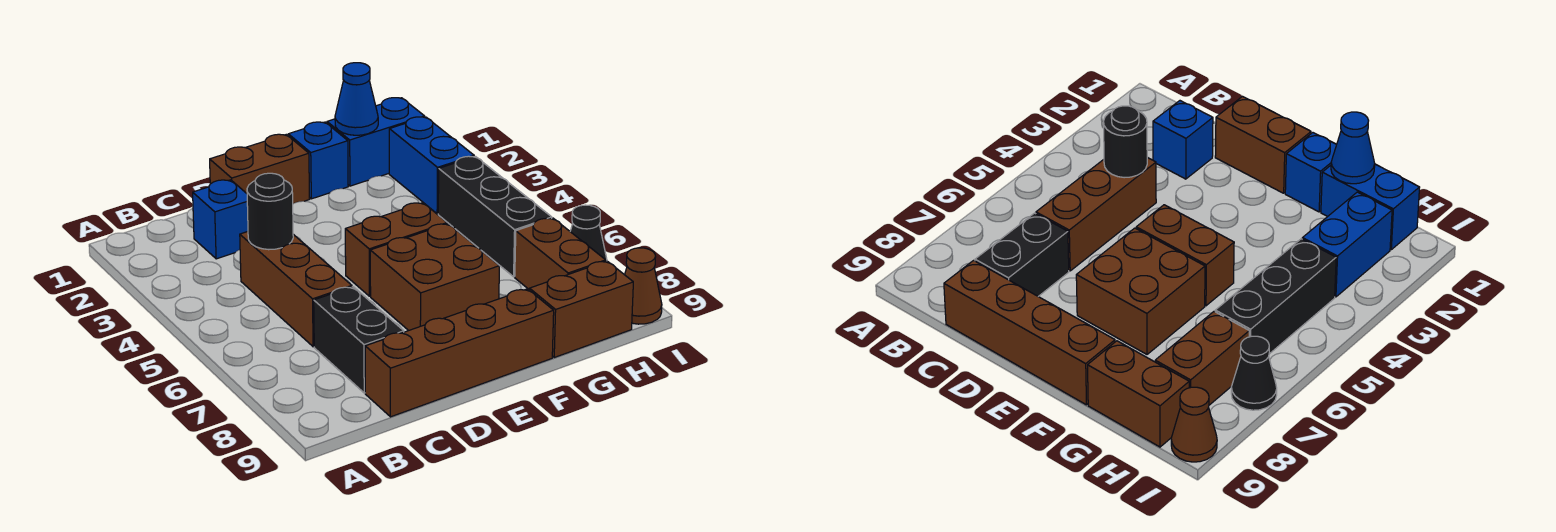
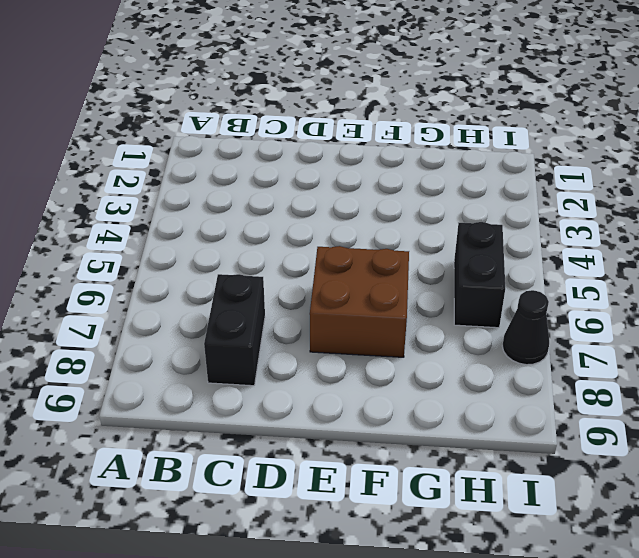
black brick H5:H6 level 1 -> black brick H4:H6 level 1
none -> blue brick C2 level 1
none -> brown brick C4:C6 level 1
none -> brown brick C9:F9 level 1

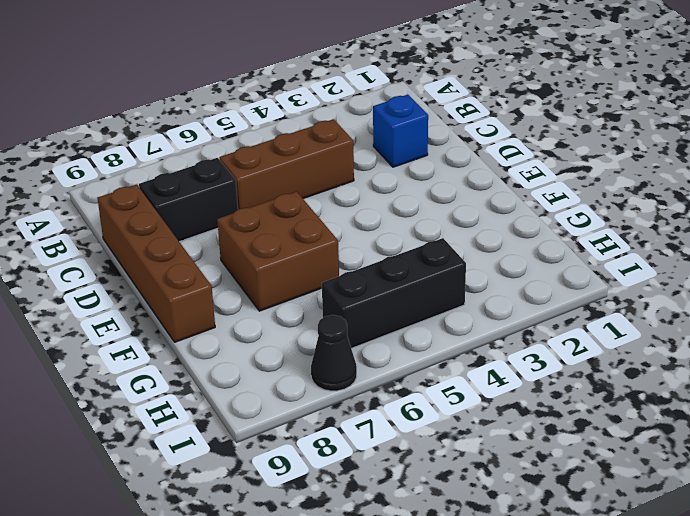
none -> brown brick D1:E1 level 1
none -> brown brick E5:F5 level 1
none -> blue brick F1 level 1

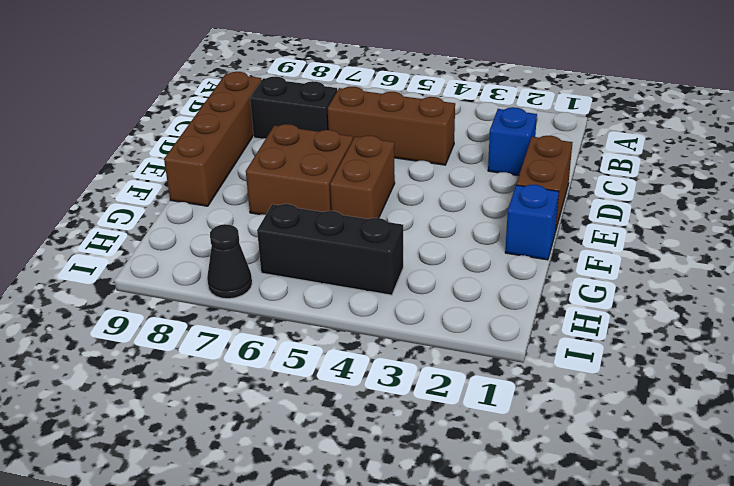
none -> blue brick G1:H1 level 1
none -> brown brick G9:H9 level 1
none -> blue brick H2:H3 level 1

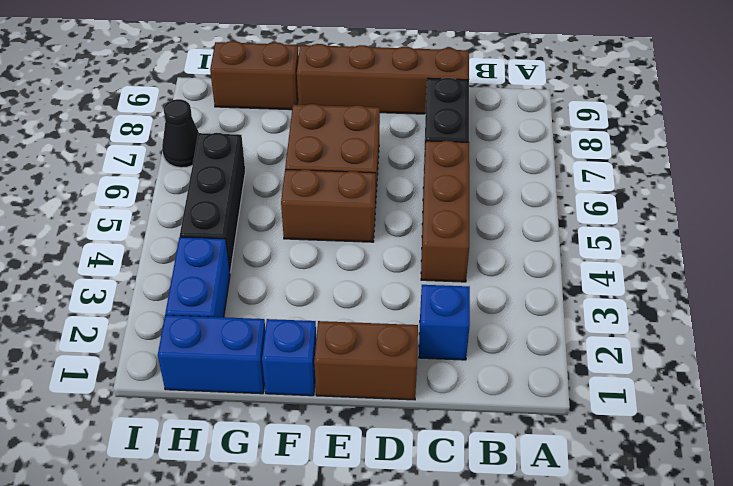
none -> brown brick H7:H8 level 1
none -> brown cone I9 level 1
none -> black round brick C4 level 2

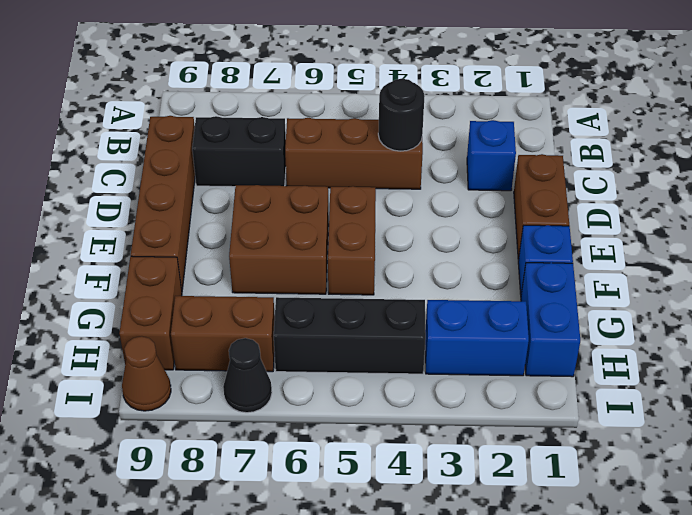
none -> blue cone G1 level 2

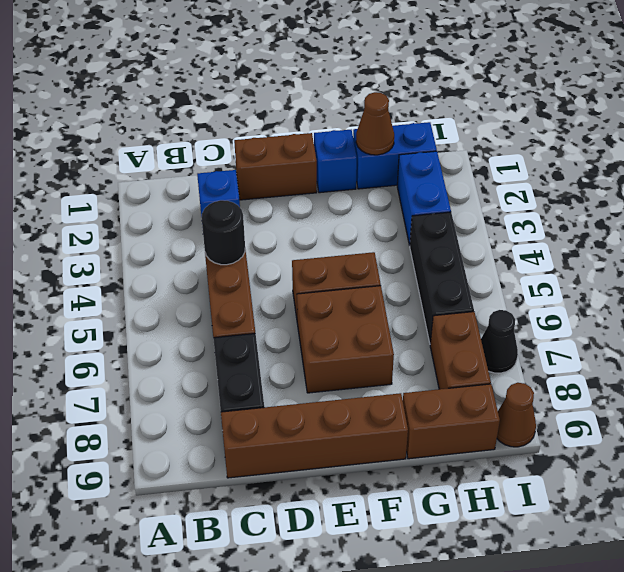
brown cone G1 level 2 -> blue cone G1 level 2

